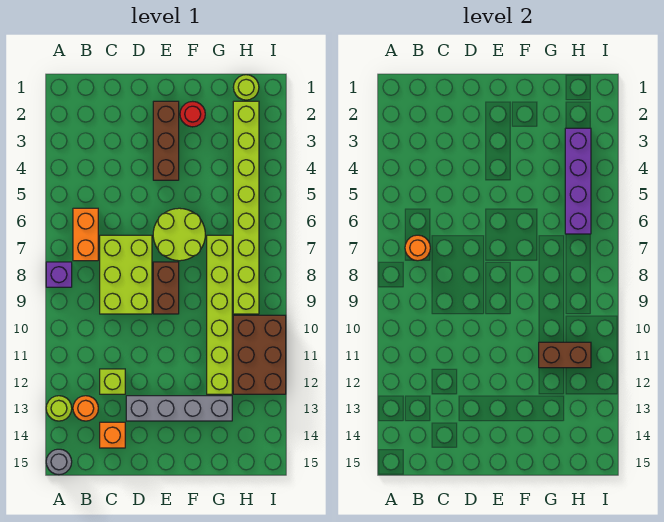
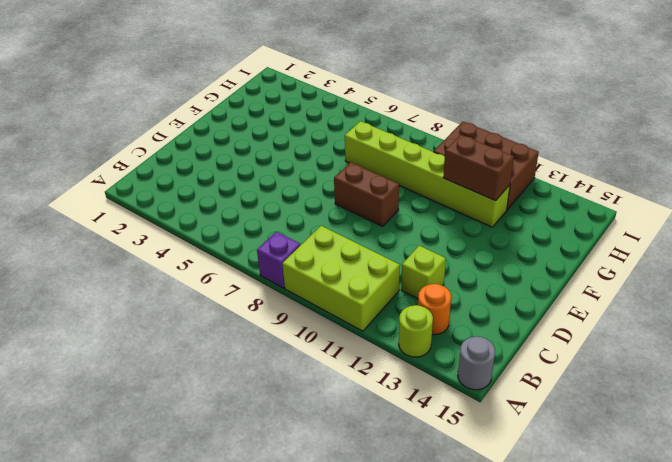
lime brick A9:B11 level 1 -> lime brick C7:D9 level 1
brown brick G11:G12 level 2 -> brown brick G11:H11 level 2
none -> orange brick B6:B7 level 1
none -> orange brick C14 level 1
none -> grey brick D13:G13 level 1

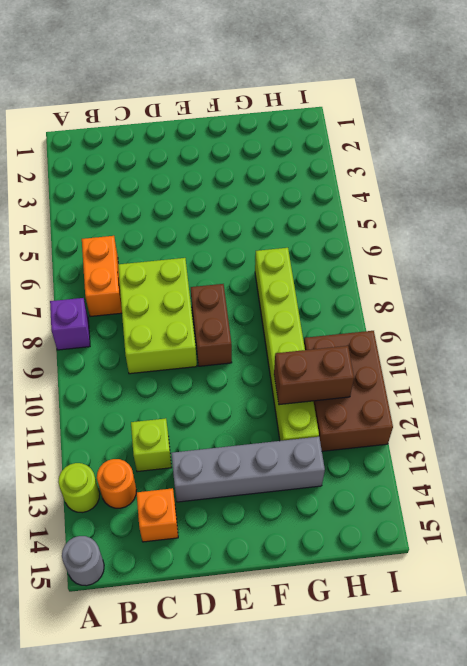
none -> brown brick E2:E4 level 1
none -> lime round brick E6:F7 level 1
none -> red round brick F2 level 1

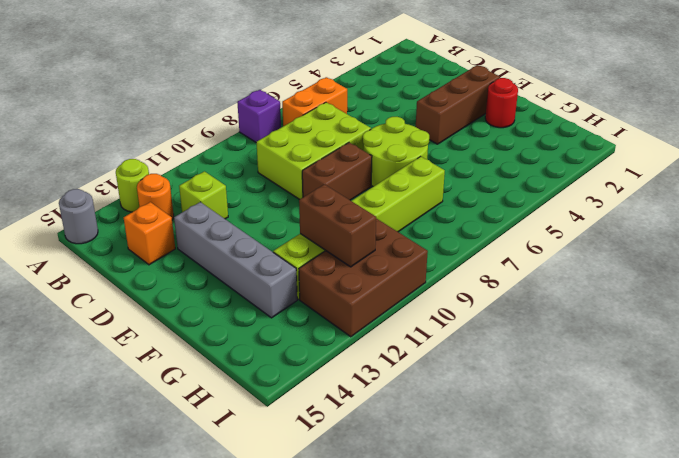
none -> lime round brick H1 level 1
none -> lime brick H2:H9 level 1
none -> orange round brick B7 level 2

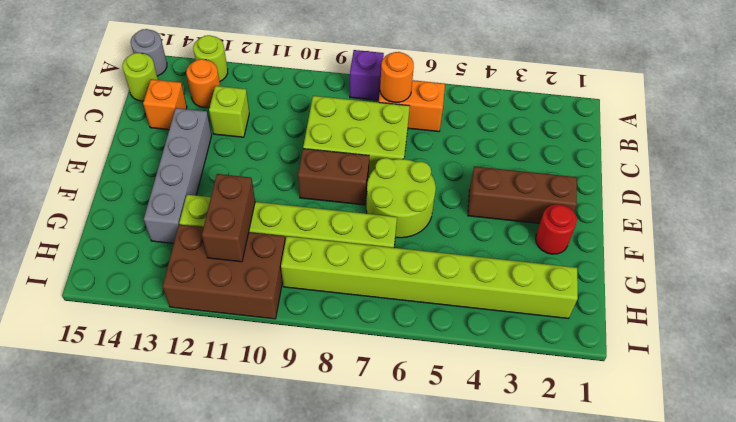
lime round brick B15 level 1 -> lime round brick H1 level 1
none -> purple brick H3:H6 level 2

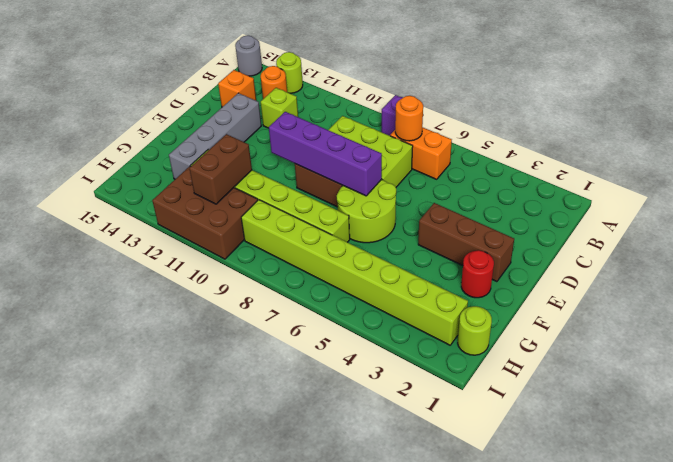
purple brick E7:E10 level 2 -> purple brick H3:H6 level 2

